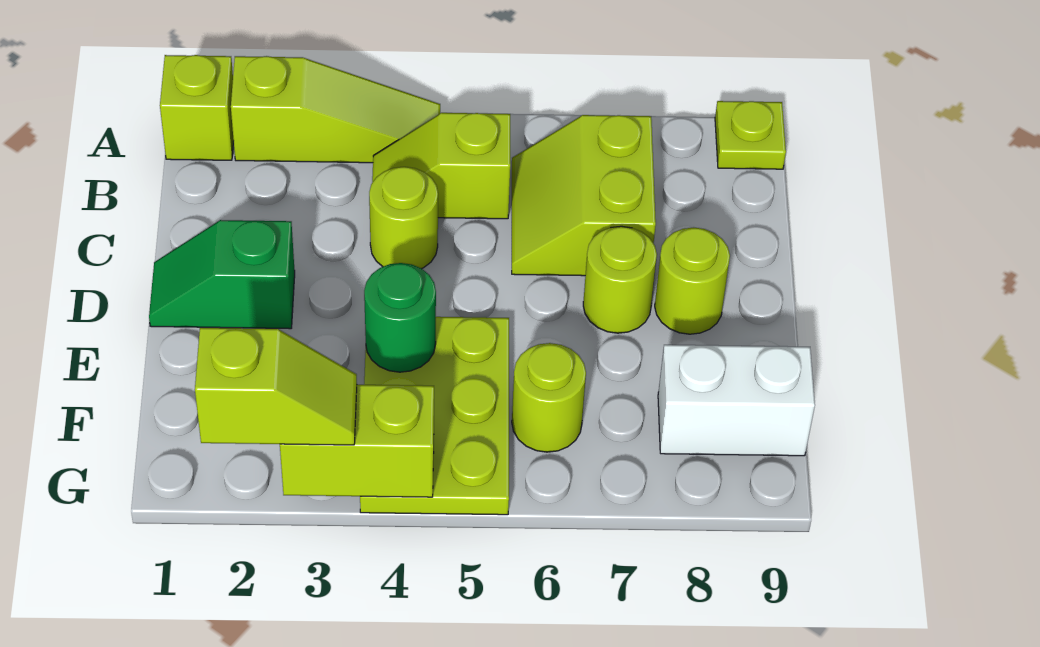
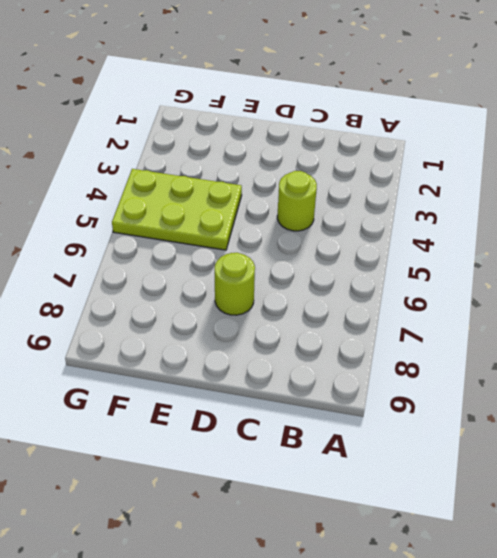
none -> lime brick A1 level 1
none -> lime slope A2:A4 level 1 top 2
none -> lime plate A9 level 1

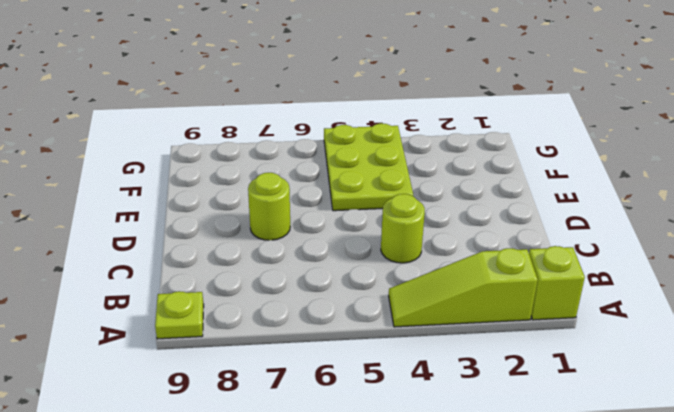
none -> lime slope B4:B5 level 1 top 5
none -> lime slope B6:C7 level 1 top 7
none -> green slope D1:D2 level 1 top 2

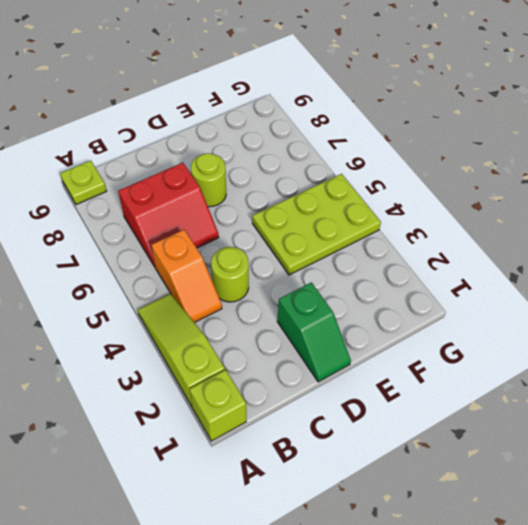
orange slope B4:B5 level 1 top 5 -> lime slope B4:B5 level 1 top 5
red slope B6:C7 level 1 top 7 -> lime slope B6:C7 level 1 top 7
none -> lime round brick D8 level 1
none -> lime round brick F6 level 1
none -> white brick F8:F9 level 1

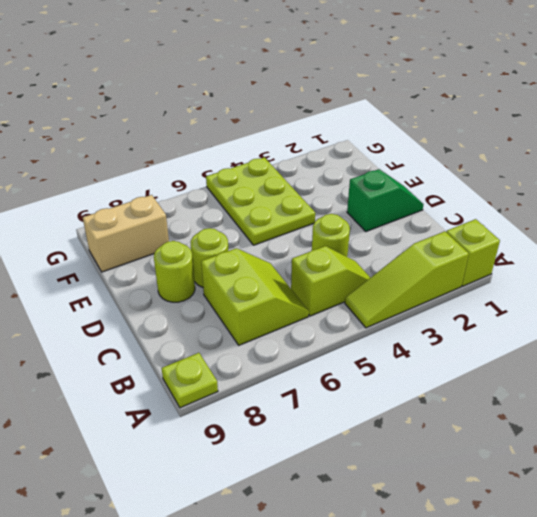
tan brick F8:F9 level 1 -> white brick F8:F9 level 1
none -> lime round brick F6 level 1
none -> green round brick E4 level 2
none -> lime brick G3:G4 level 2

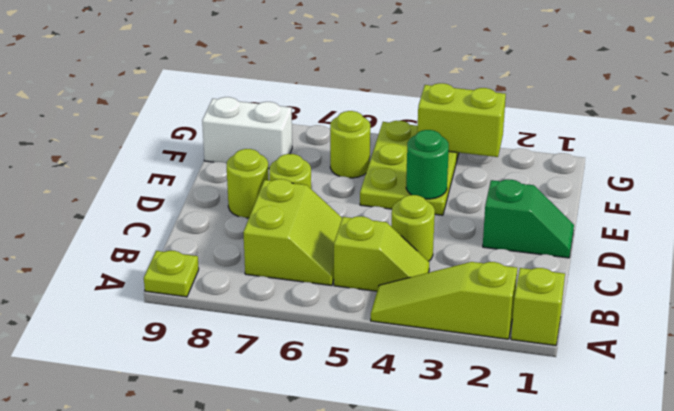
none -> lime slope G2:G3 level 3 top 2

